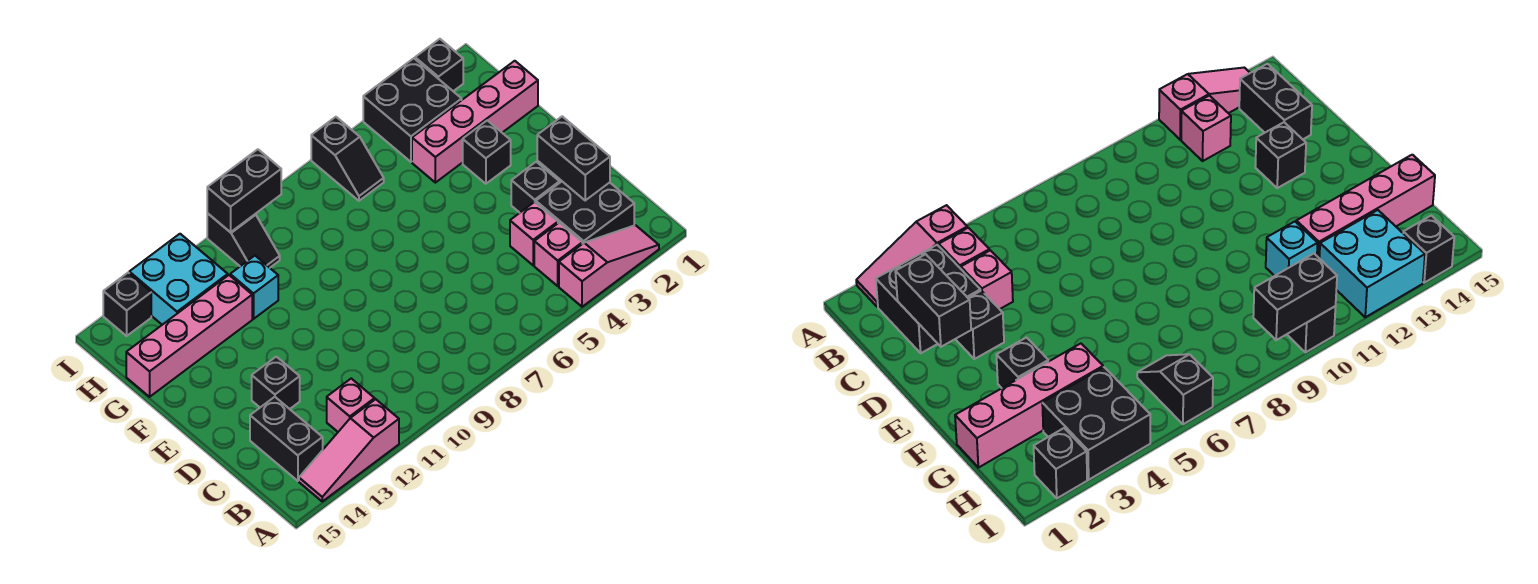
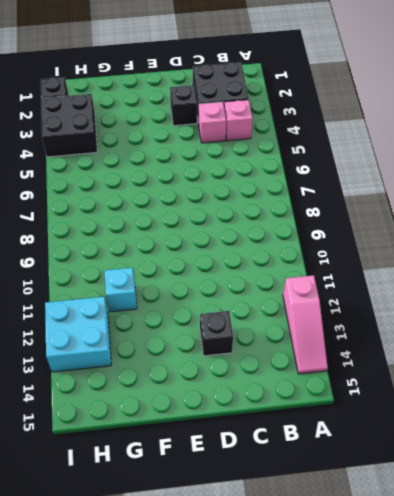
none -> pink slope A2:A4 level 1 top 4
none -> pink brick B12 level 1
none -> black brick B14:C14 level 1

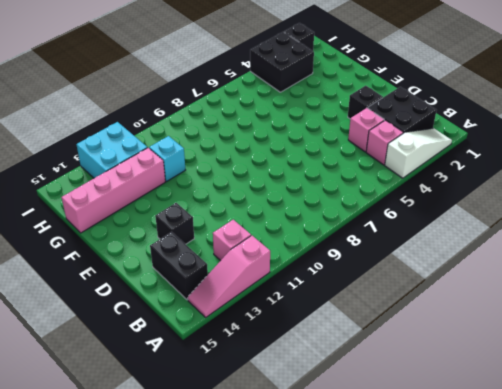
white slope A2:A4 level 1 top 4 -> pink slope A2:A4 level 1 top 4
none -> black brick F3 level 1
none -> pink brick G1:G4 level 1
none -> black slope H6:I6 level 1 top I

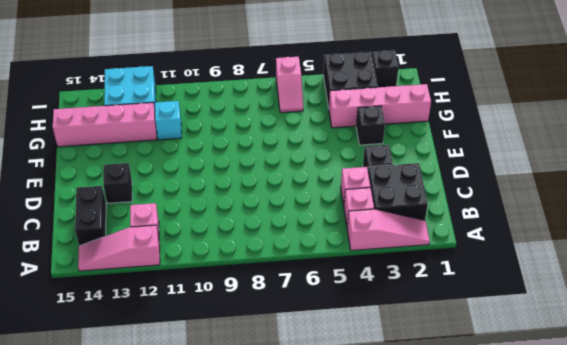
pink slope H6:I6 level 1 top I -> black slope H6:I6 level 1 top I
none -> black slope H10:I10 level 1 top I
none -> black brick I14 level 1
none -> black brick C2:D2 level 2

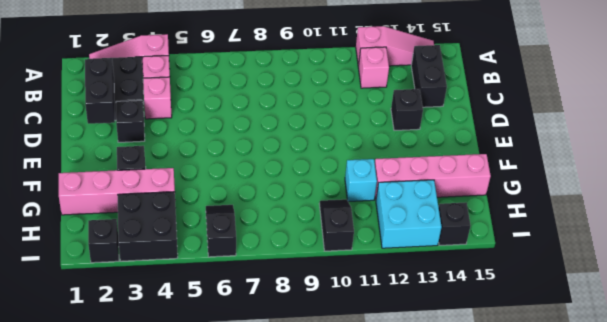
none -> black brick I9:I10 level 2

